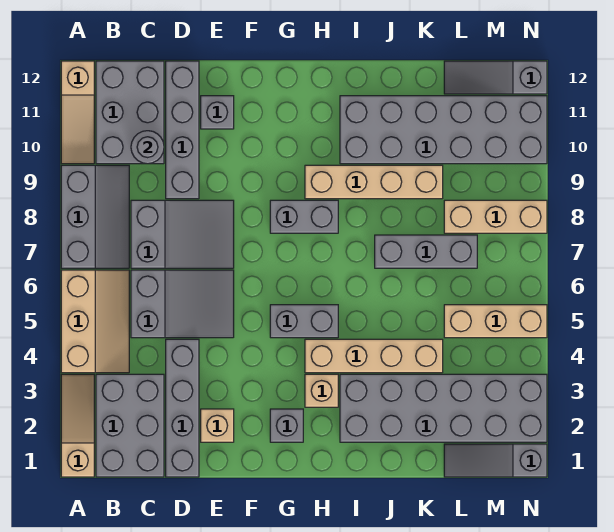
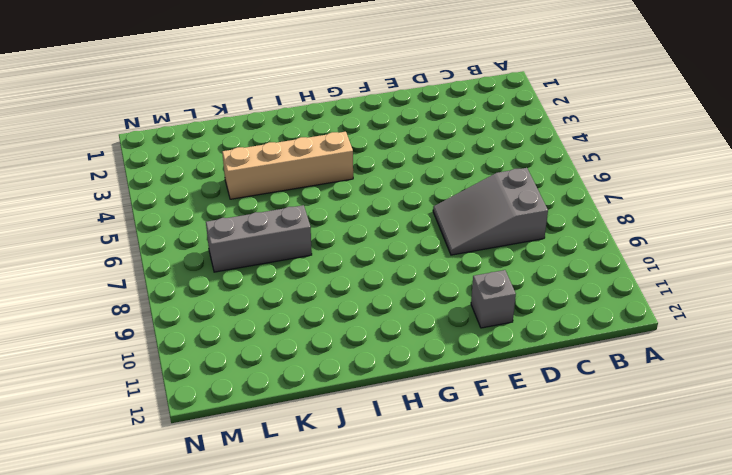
none -> tan slope A1:A3 level 1 top 1
none -> tan slope A4:B6 level 1 top A
none -> grey slope A7:B9 level 1 top A

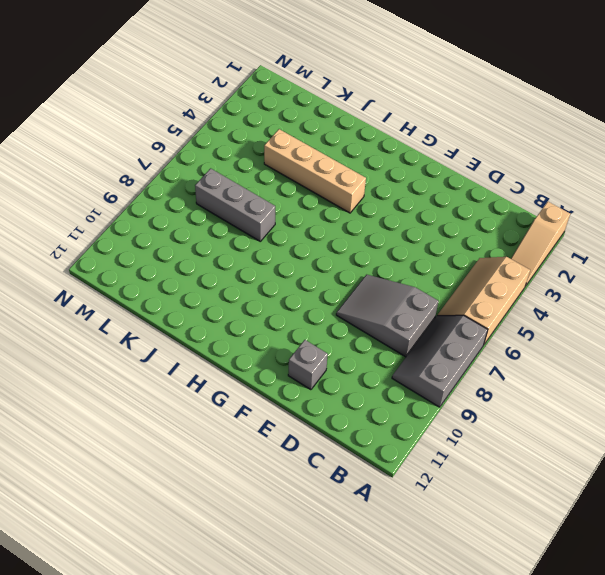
none -> tan slope A10:A12 level 1 top 12
none -> grey brick B1:C3 level 1
none -> grey brick B10:C12 level 1

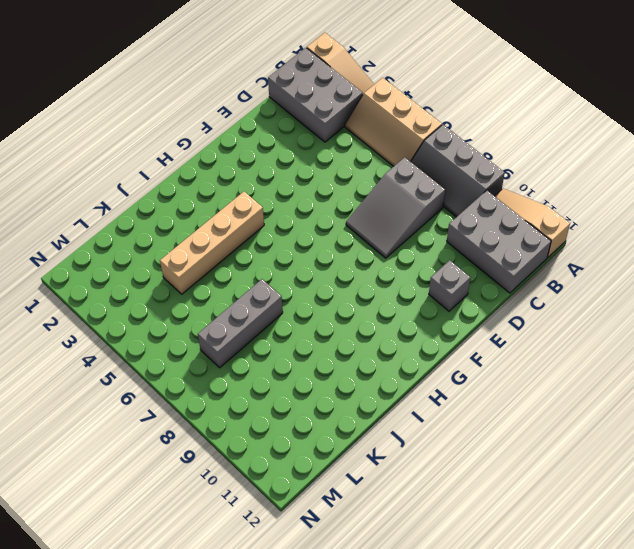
none -> grey slope C5:E6 level 1 top C
none -> grey brick D1:D4 level 1
none -> grey brick D9:D12 level 1

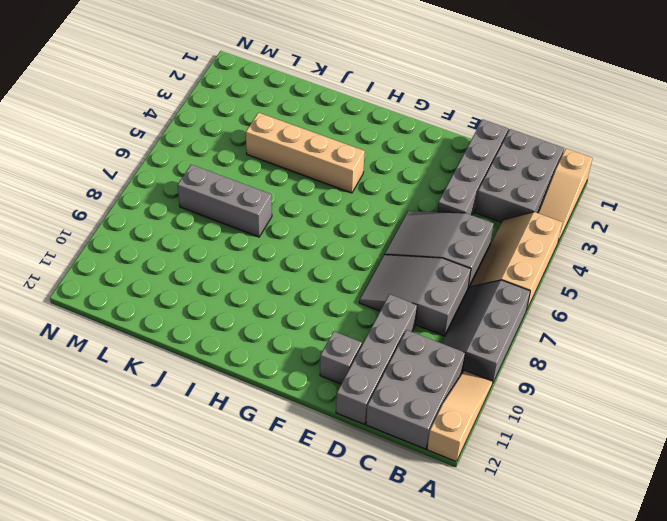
none -> tan brick E2 level 1
none -> grey brick G2 level 1
none -> grey brick G5:H5 level 1

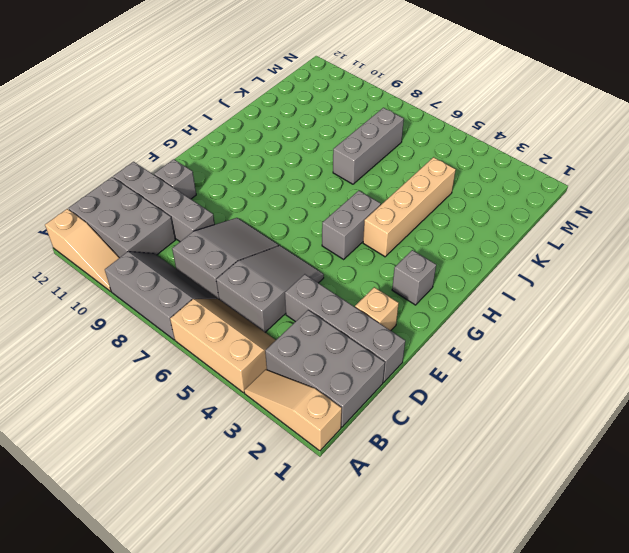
none -> grey brick G8:H8 level 1
none -> tan brick H3 level 1
none -> tan brick H9:K9 level 1

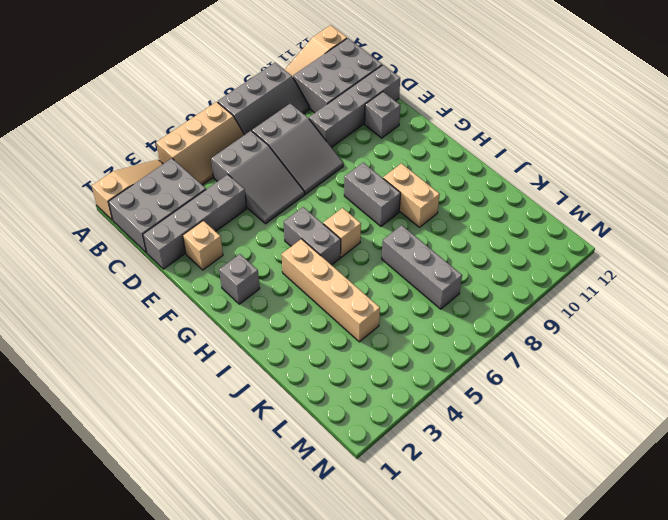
tan brick H6 level 1 -> tan brick H3 level 1
tan brick H9:I9 level 1 -> tan brick H9:K9 level 1
none -> grey brick I2:N3 level 1
none -> grey brick I10:N11 level 1
none -> grey slope L1:N1 level 1 top N

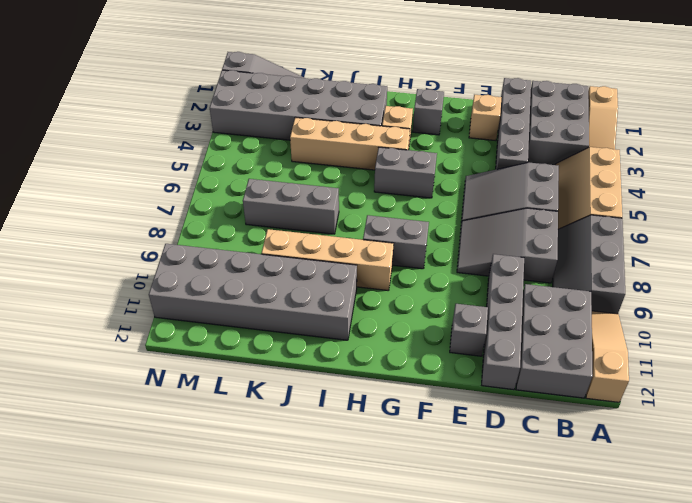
none -> tan brick L5:N5 level 1
none -> tan brick L8:N8 level 1
none -> grey slope L12:N12 level 1 top N

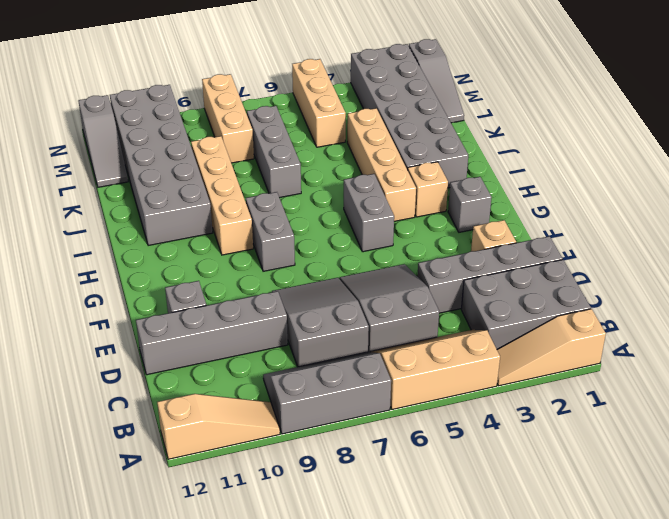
none -> grey brick B10:C12 level 1
none -> grey round brick C10 level 2

